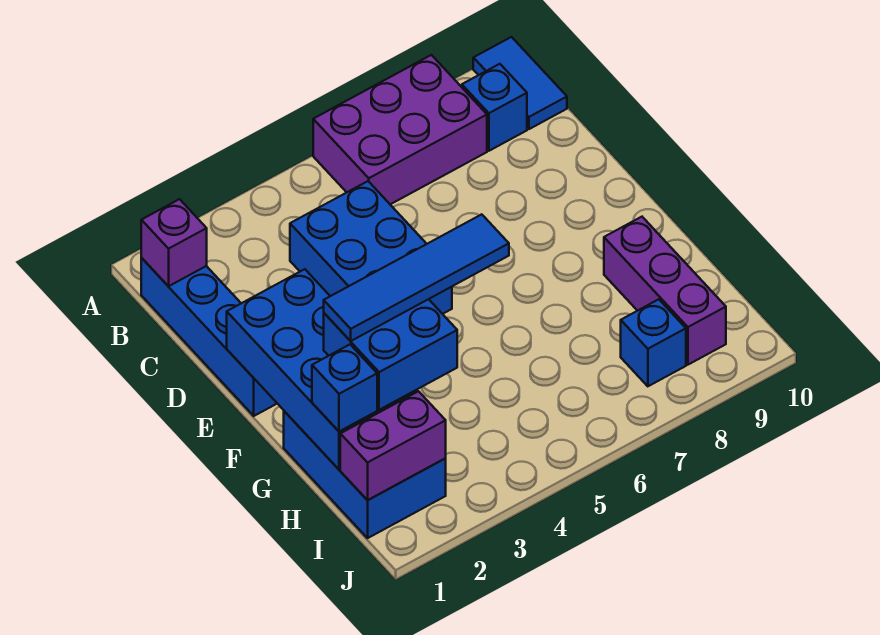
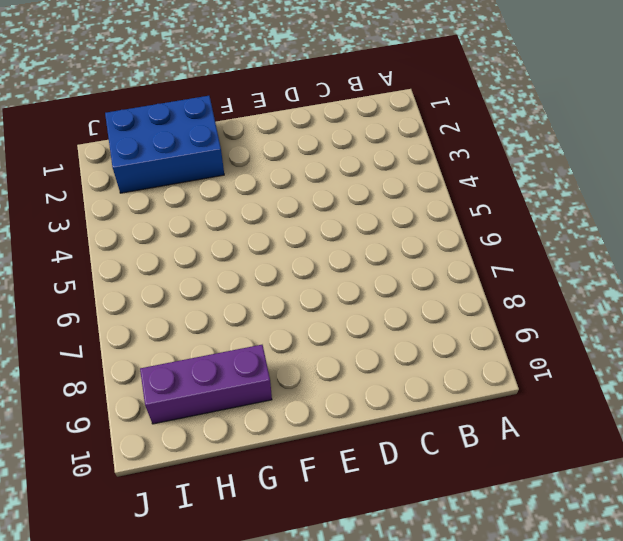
none -> purple brick A6:B8 level 1
none -> blue tile A10:B10 level 1
none -> blue brick B1:E1 level 1

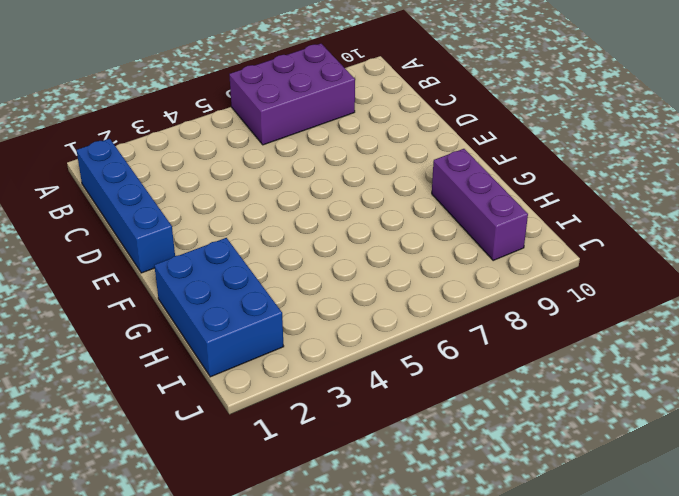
none -> blue tile A10:B10 level 1
none -> blue brick B9 level 1
none -> blue brick C4:E5 level 1

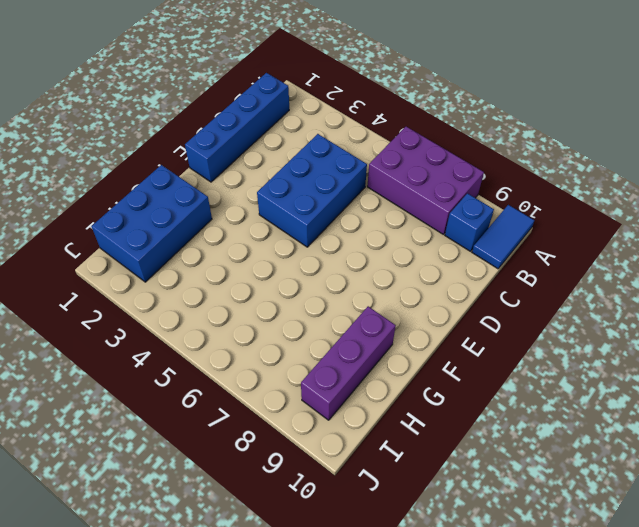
none -> blue brick I8 level 1
none -> purple brick B1 level 2
none -> blue brick E1:H2 level 2

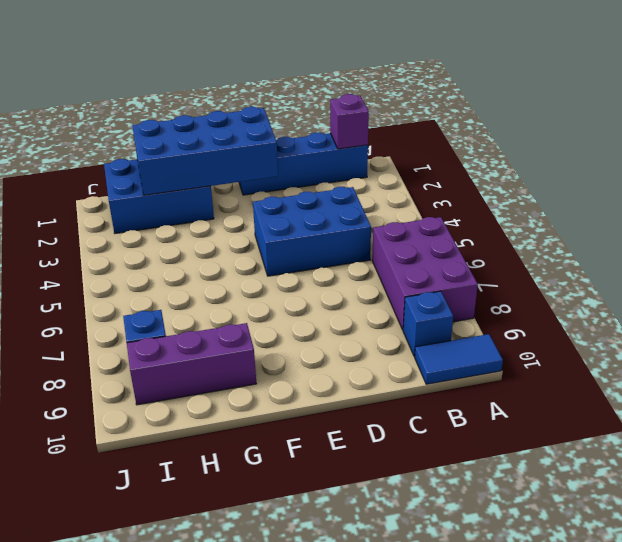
none -> purple brick I1:I2 level 2
none -> blue brick G2:H3 level 3
none -> blue brick H1 level 3

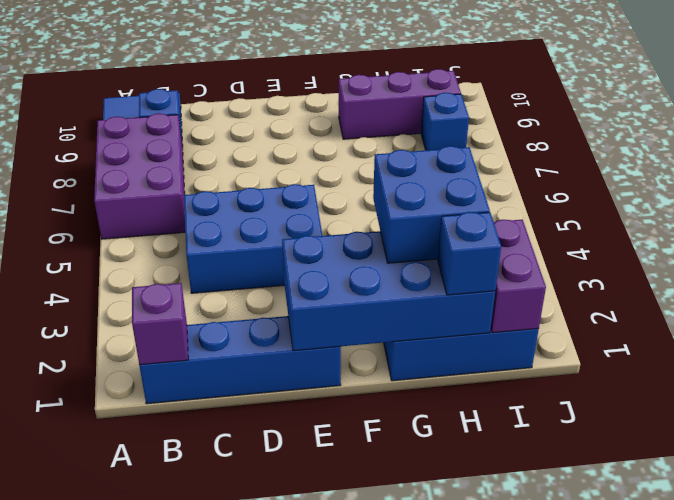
none -> blue tile G2:G5 level 4

